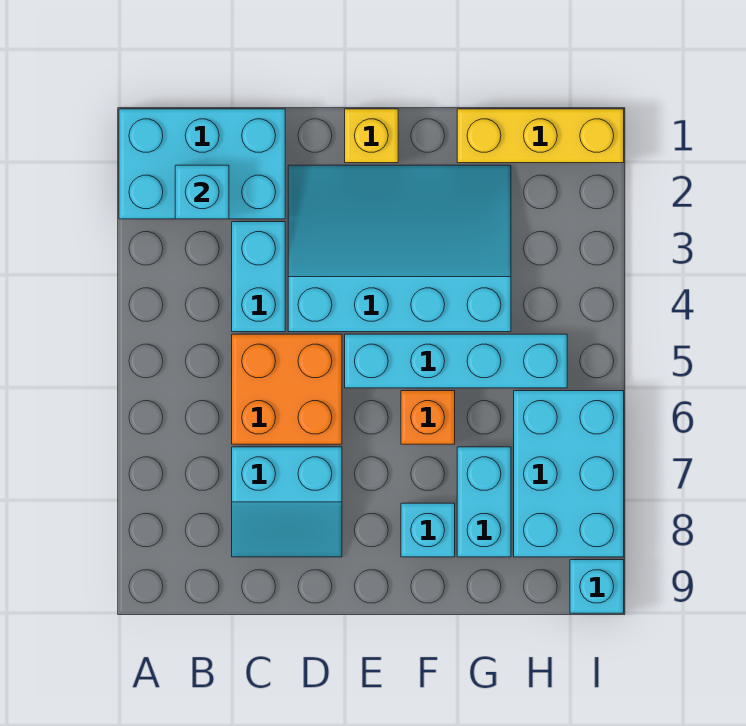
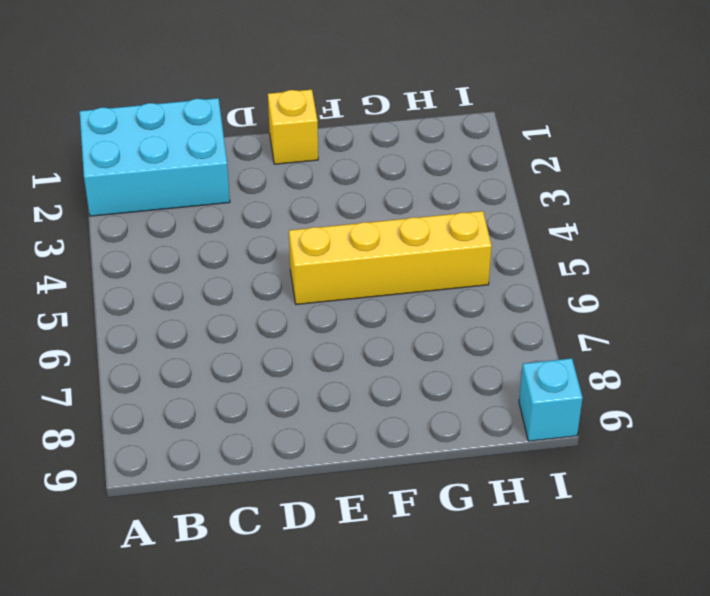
yellow brick E5:H5 level 1 -> cyan brick E5:H5 level 1
none -> cyan brick C3:C4 level 1
none -> orange brick C5:D6 level 1
none -> cyan slope C7:D8 level 1 top 7

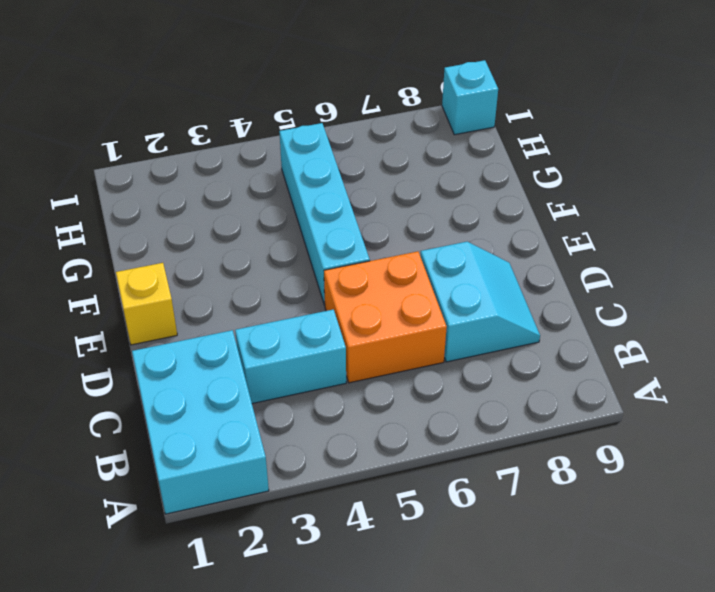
none -> cyan slope D2:G4 level 1 top 4
none -> orange brick F6 level 1
none -> cyan brick F8 level 1

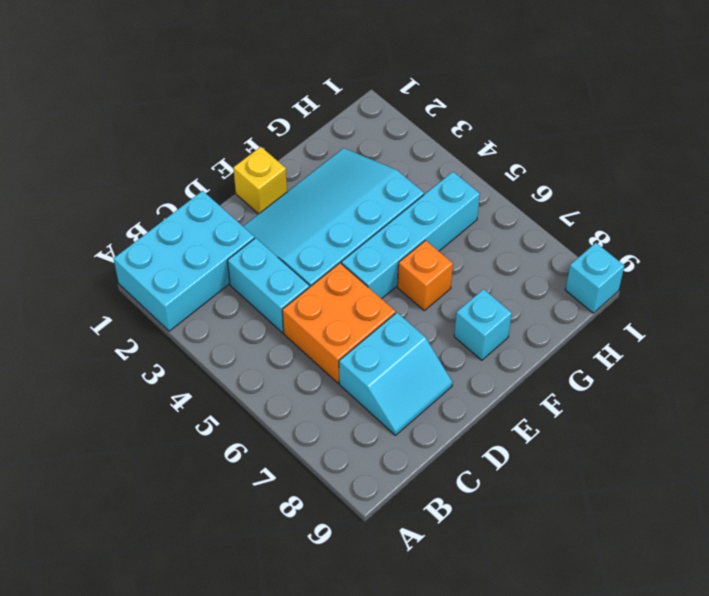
none -> yellow brick G1:I1 level 1
none -> cyan brick G7:G8 level 1
none -> cyan brick H6:I8 level 1

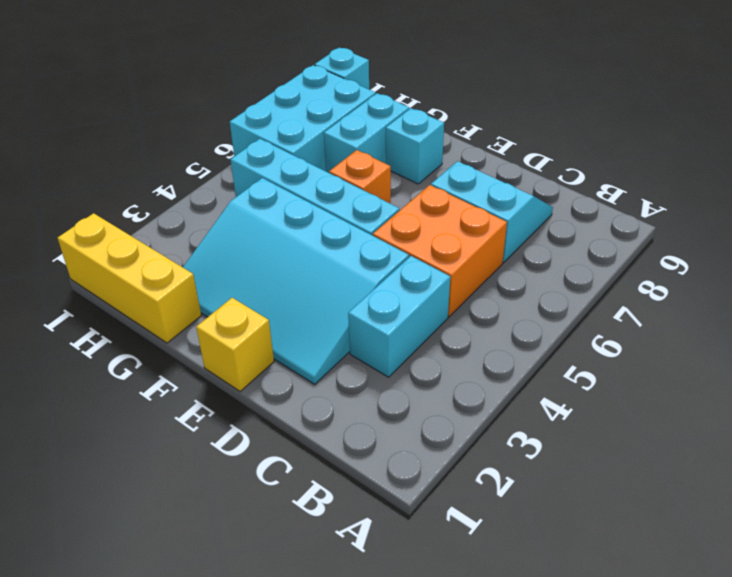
none -> cyan brick A1:C2 level 1
none -> cyan brick B2 level 2

